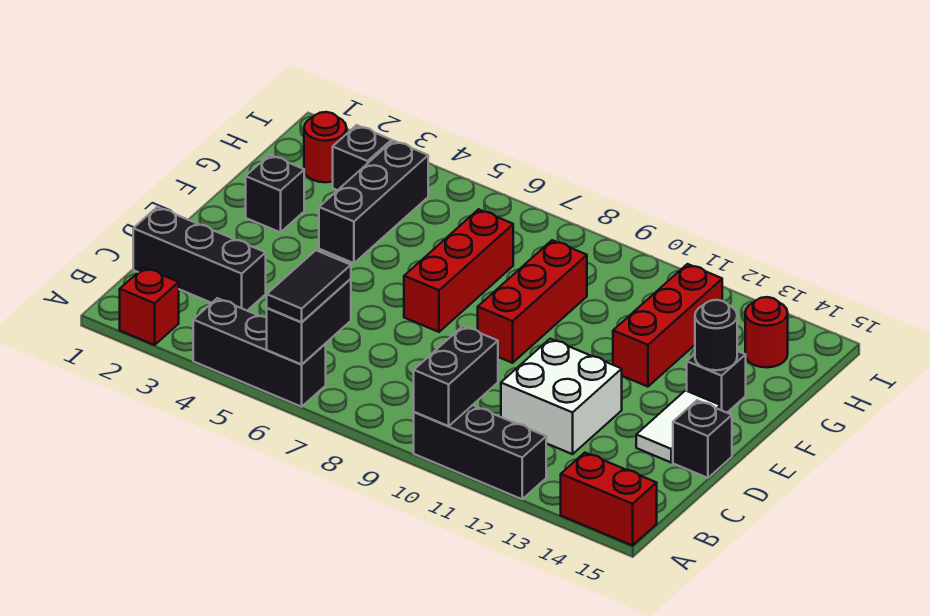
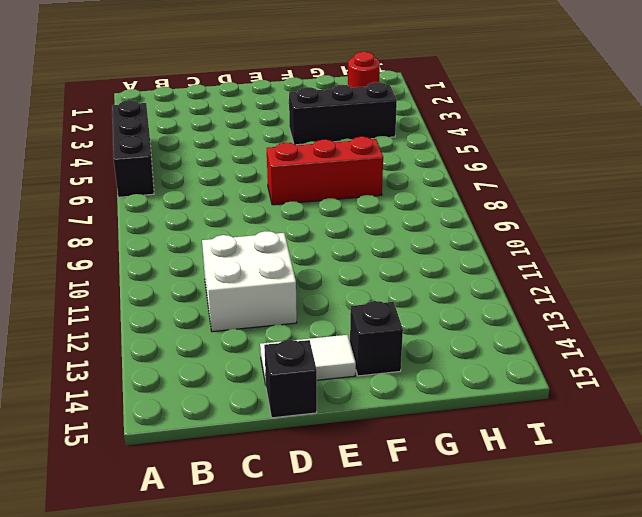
none -> red brick A2 level 1
none -> black brick A10:A12 level 1
none -> red brick A14:A15 level 1

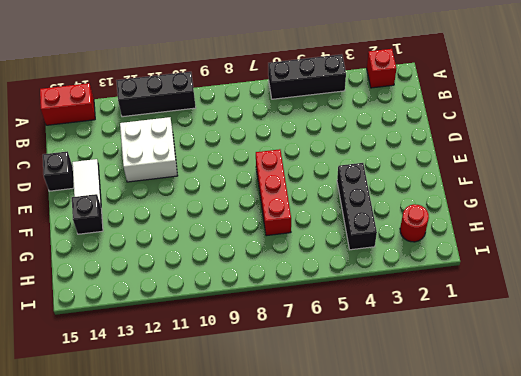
none -> black brick C1:C3 level 1
none -> red brick E9:G9 level 1
none -> black brick F2 level 1

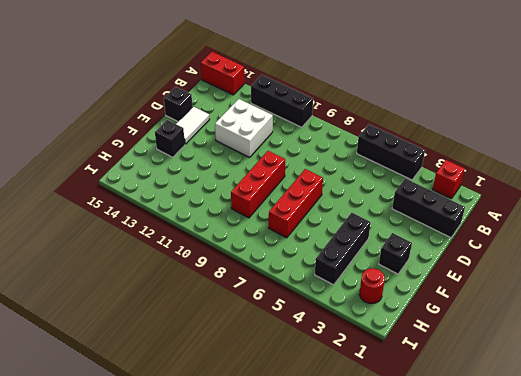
none -> red brick F12:H12 level 1
none -> black brick H3 level 1
none -> red round brick H14 level 1

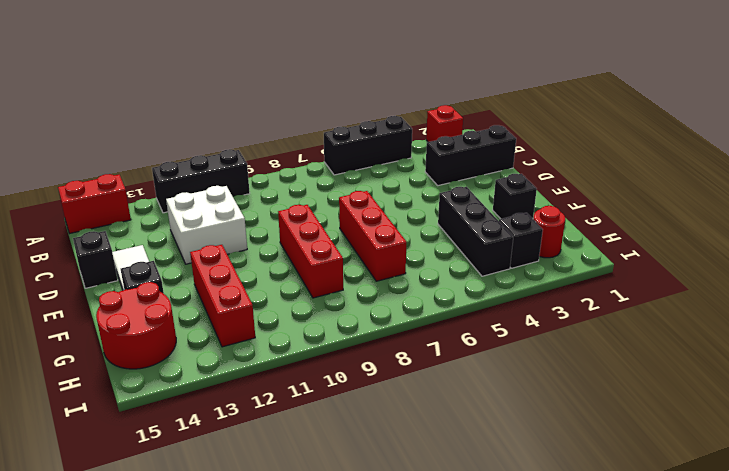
red round brick G14:H15 level 1 -> red round brick H14 level 1
none -> black brick A6:B6 level 2
none -> black brick A10:B10 level 2
none -> black round brick F14 level 2

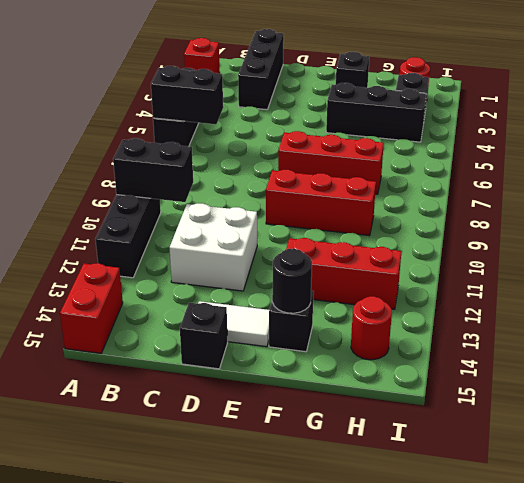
none -> black tile A6:B6 level 3

